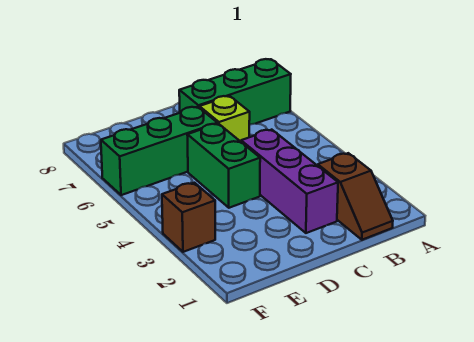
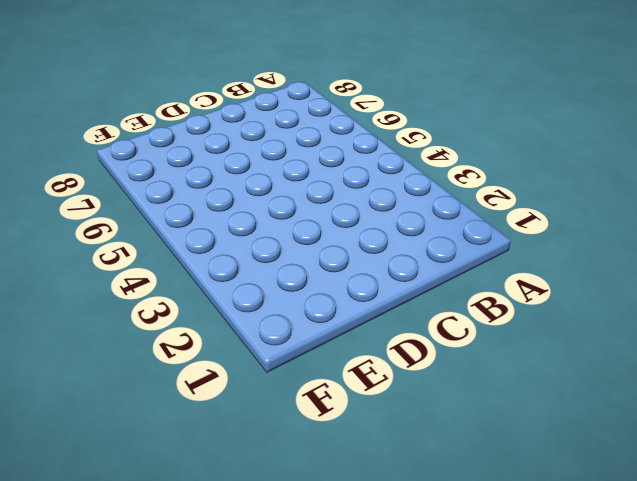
none -> green brick A7:C7 level 1
none -> brown slope B1:B2 level 1 top 2

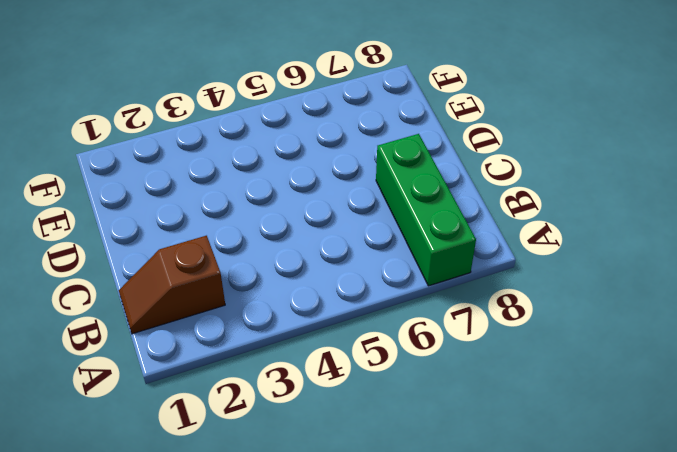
none -> purple brick C2:C4 level 1
none -> lime brick C6 level 1

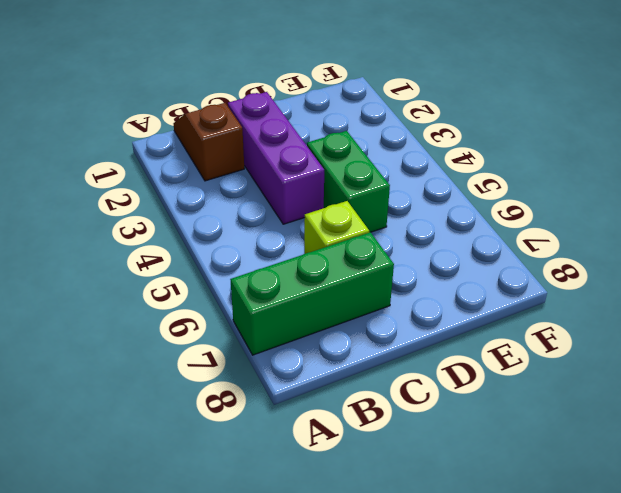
none -> green brick D6:F6 level 1
none -> brown brick F3 level 1

